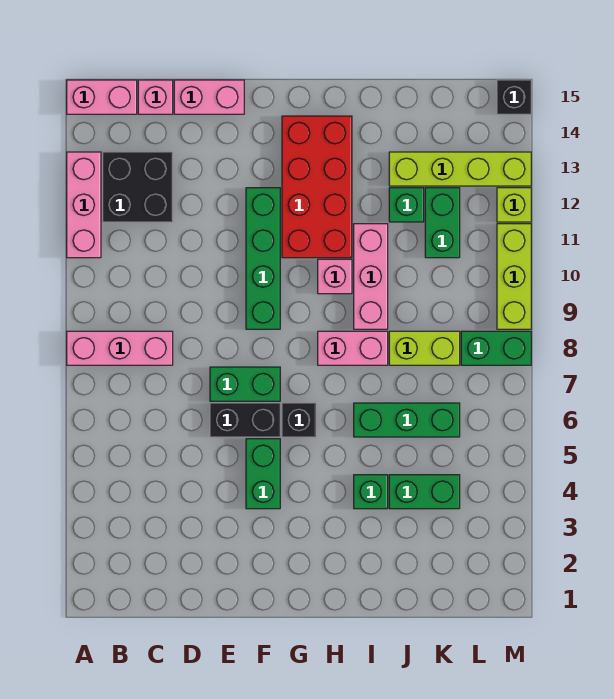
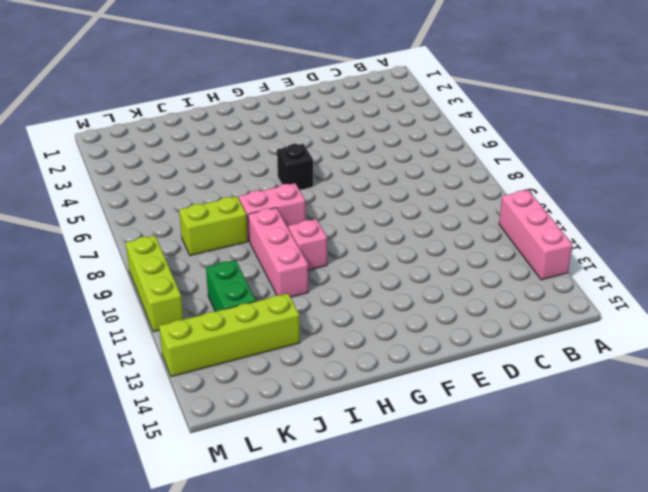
none -> pink brick A8:C8 level 1
none -> pink brick A15:B15 level 1
none -> black brick B12:C13 level 1

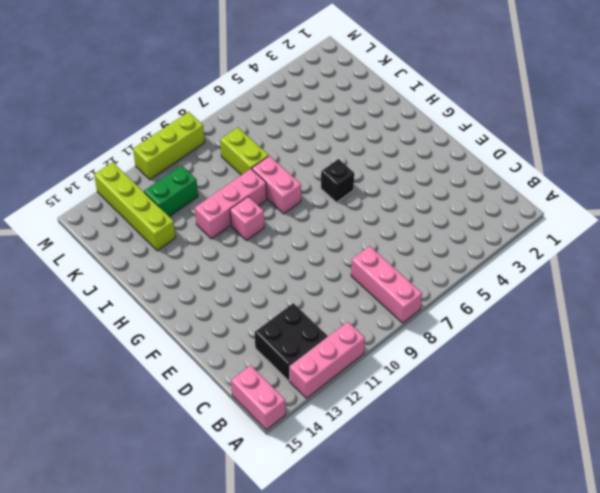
none -> pink brick C15 level 1
none -> pink brick D15:E15 level 1
none -> black brick E6:F6 level 1

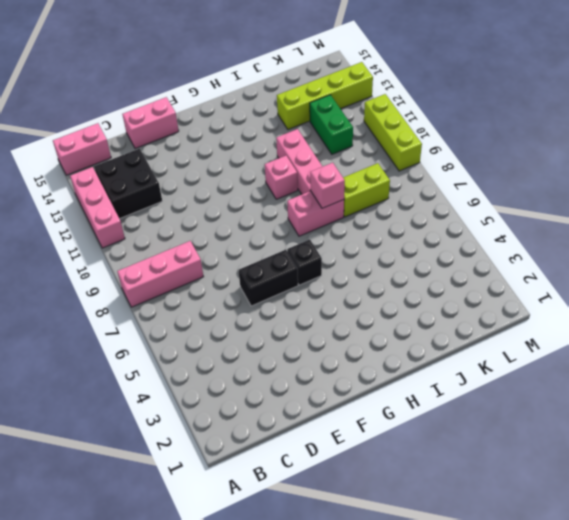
pink brick I8 level 2 -> pink brick C15 level 1
none -> green brick E7:F7 level 1
none -> green brick F4:F5 level 1
none -> green brick F9:F12 level 1

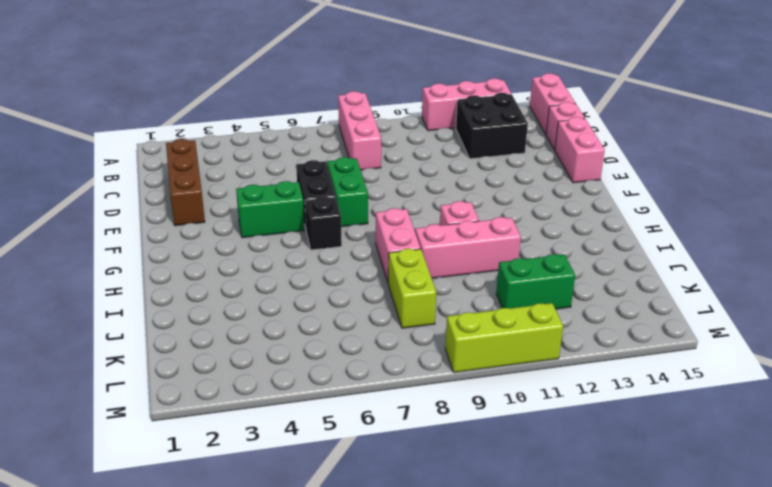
brown brick C2:E2 level 1 -> none
none -> green brick F9:F12 level 1
none -> red brick G11:H14 level 1
none -> green brick I4 level 1

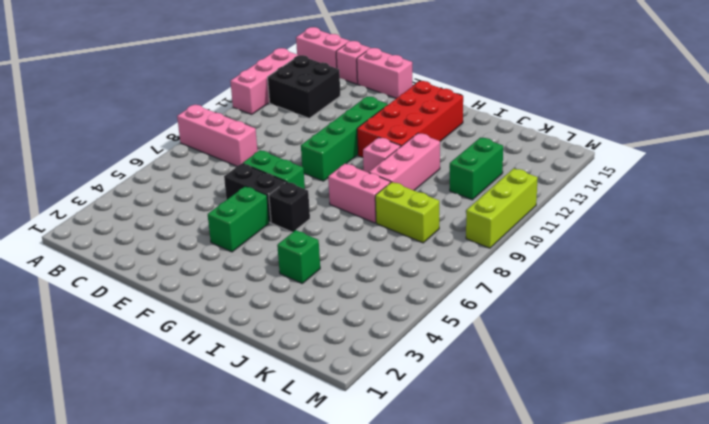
none -> green brick I6:K6 level 1
none -> green brick J4:K4 level 1
none -> green brick J12 level 1

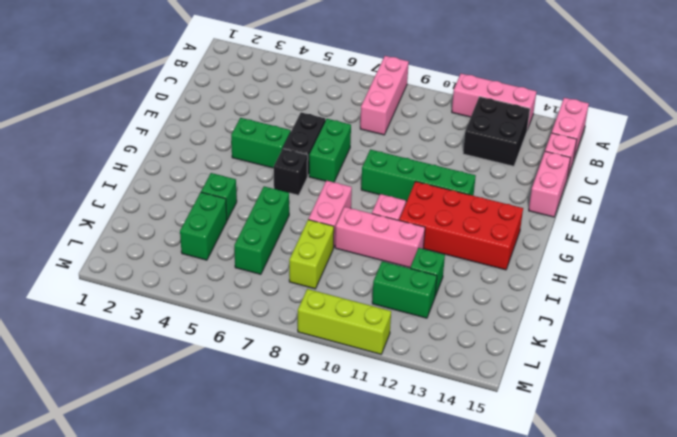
none -> lime brick J13:M13 level 1
none -> green brick L8:M8 level 1
none -> lime brick M12 level 1

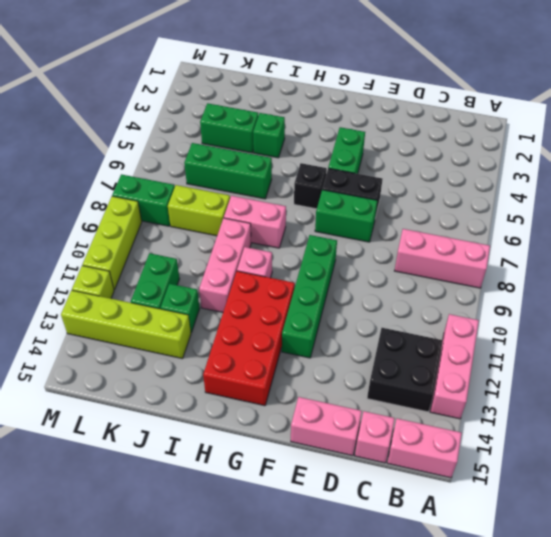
none -> black brick M15 level 1

